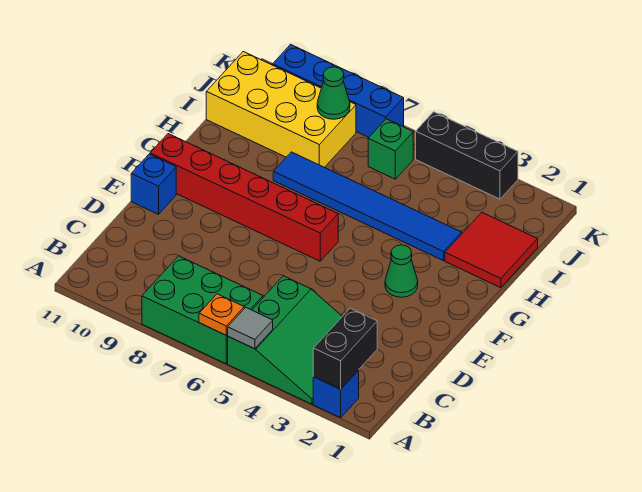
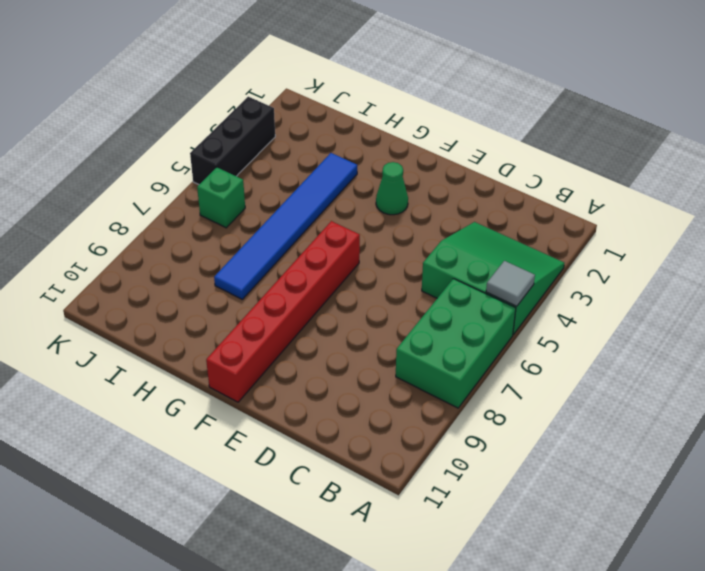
none -> blue brick A2 level 1
none -> blue brick E11 level 1
none -> red tile H1:I2 level 1

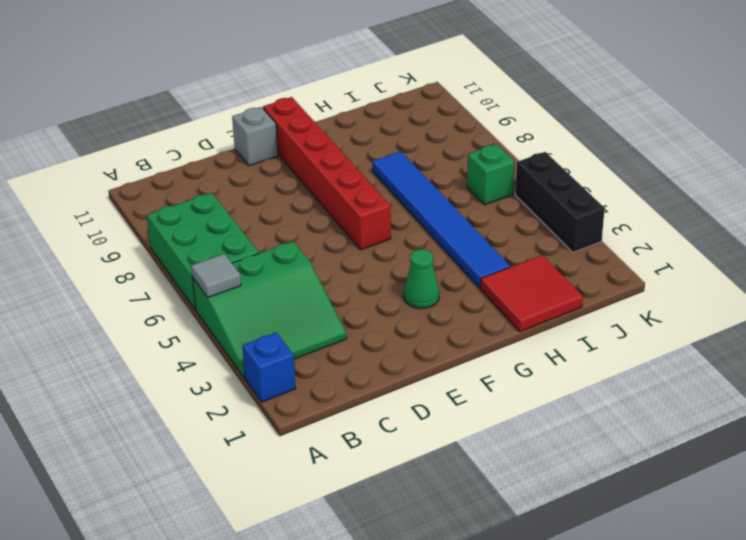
grey brick E11 level 1 -> blue brick E11 level 1
none -> yellow brick I8:J11 level 1
none -> blue brick K7:K10 level 1
none -> black brick A2:B2 level 2

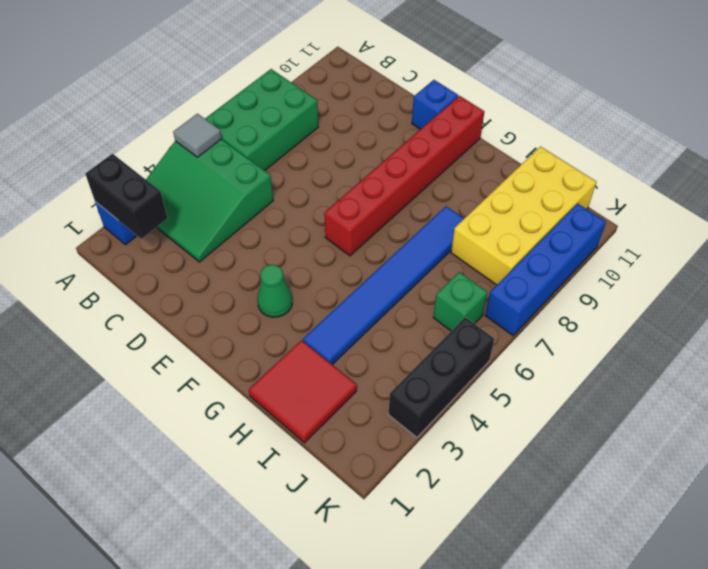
none -> orange plate A6 level 2
none -> green cone J8 level 2

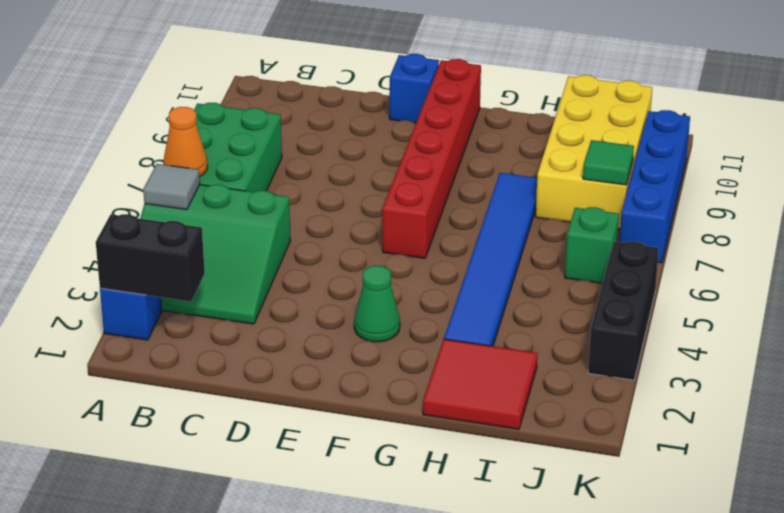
orange cone A6 level 2 -> orange plate A6 level 2
green tile J8 level 2 -> green cone J8 level 2

